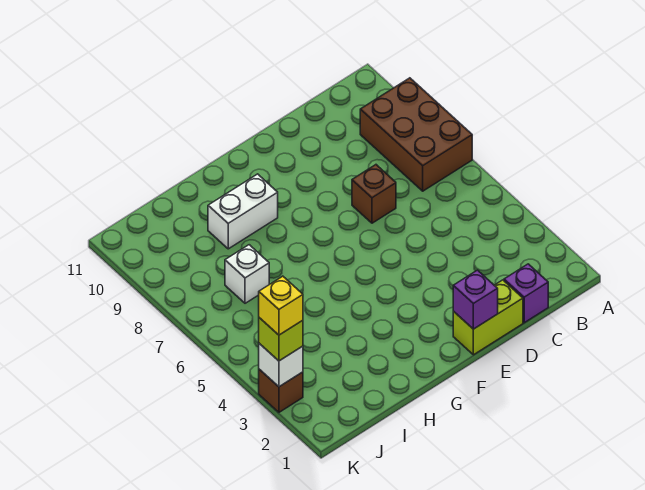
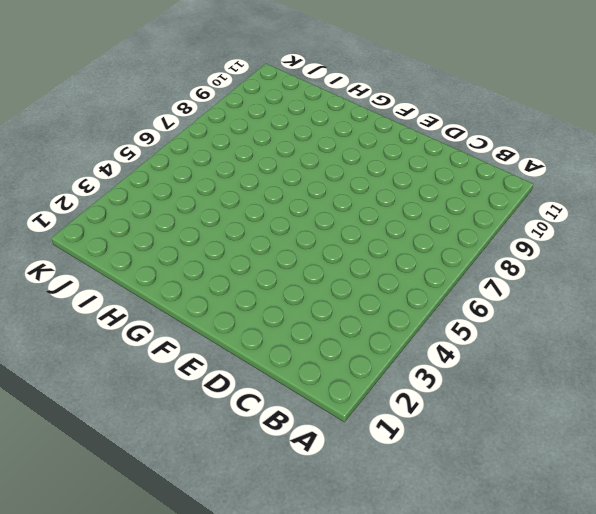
none -> brown brick A7:B9 level 1
none -> purple brick C1 level 1

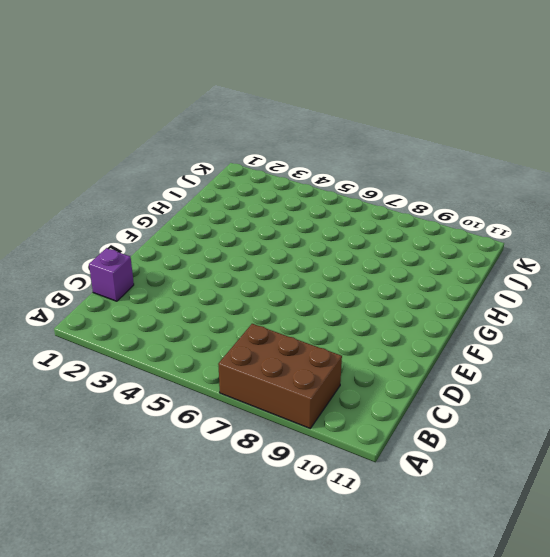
none -> lime brick D1:E1 level 1
none -> brown brick D7 level 1

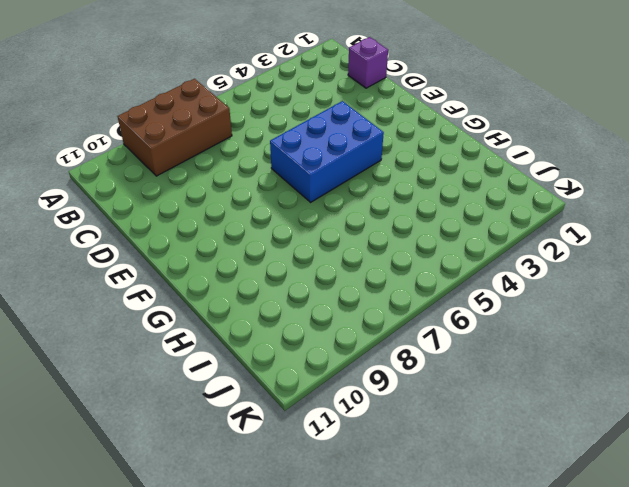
blue brick E4:F6 level 1 -> none
none -> lime brick D1:E1 level 1
none -> brown brick D7 level 1

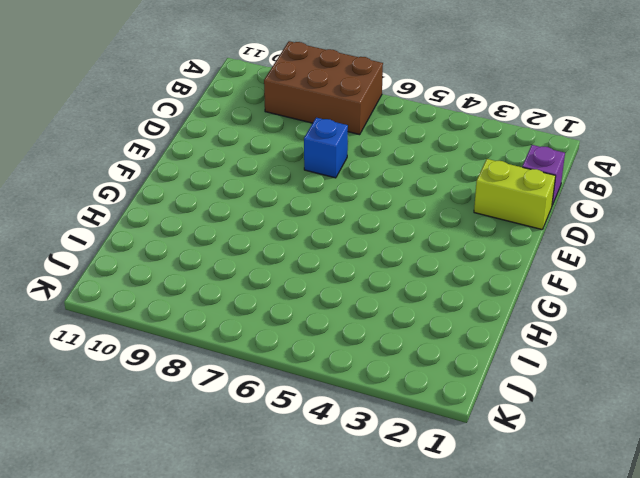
lime brick D1:D2 level 1 -> lime brick D1:E1 level 1
blue brick D7 level 1 -> brown brick D7 level 1
none -> white brick G9:H9 level 1
none -> white brick I7 level 1

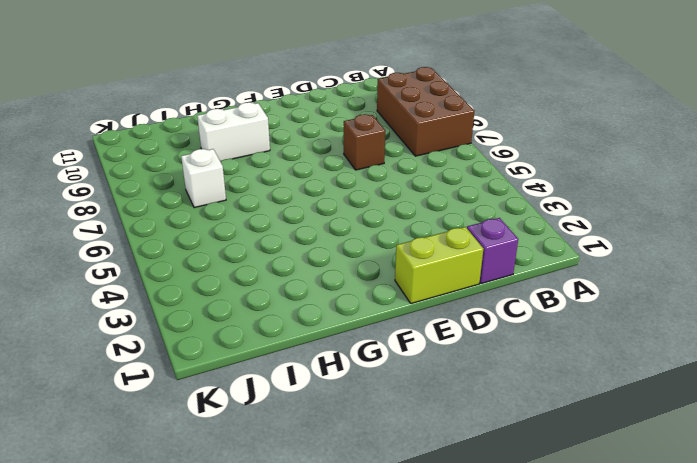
none -> brown brick K3 level 1
none -> purple brick E1 level 2

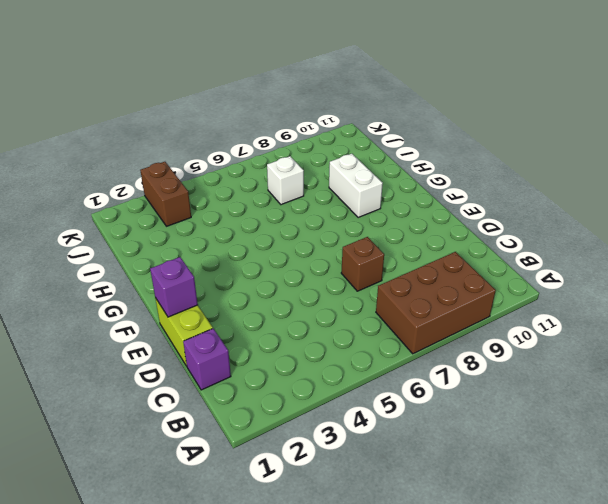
brown brick J3:K3 level 1 -> brown brick K3 level 1
none -> white brick K3 level 2
none -> lime brick K3 level 3

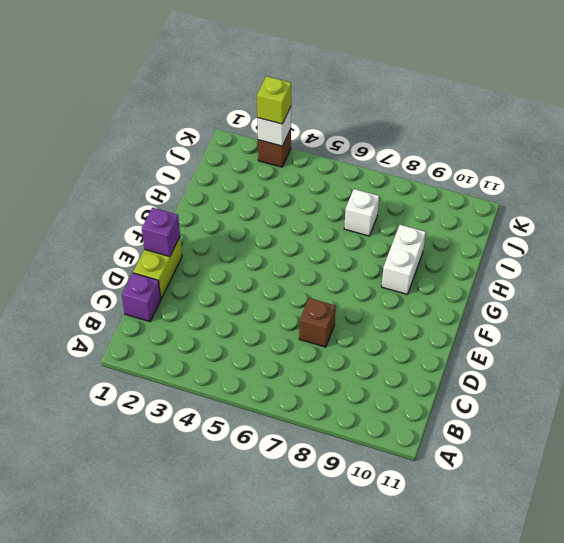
none -> brown brick A7:B9 level 1
none -> yellow brick K3 level 4

